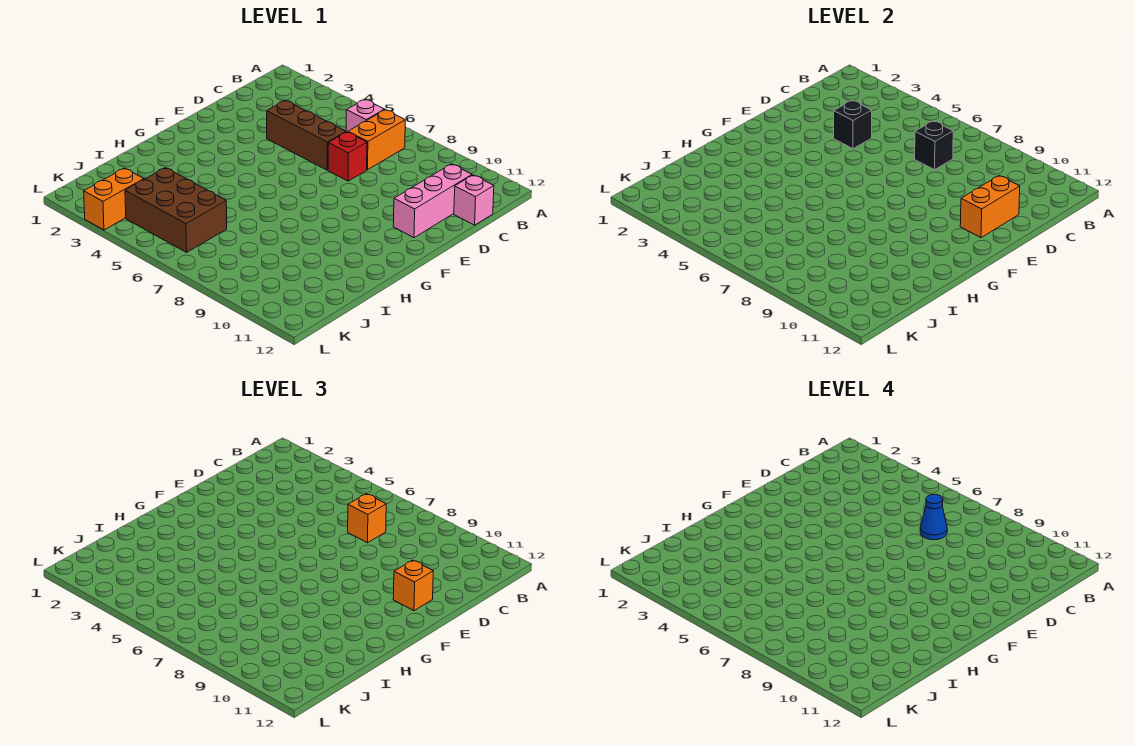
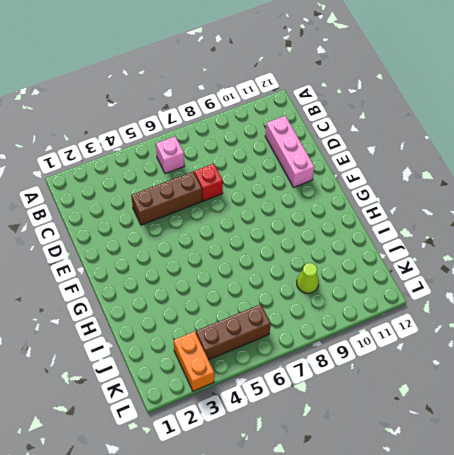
lime cone J9 level 1 -> none
brown brick K4:K6 level 1 -> brown brick J4:K6 level 1
none -> orange brick B7:C7 level 1
none -> pink brick C12 level 1
none -> black brick C7 level 2

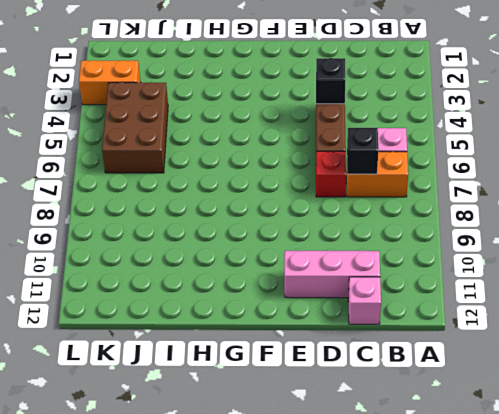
none -> orange brick D11:E11 level 2
none -> orange brick C7 level 3
none -> orange brick E11 level 3

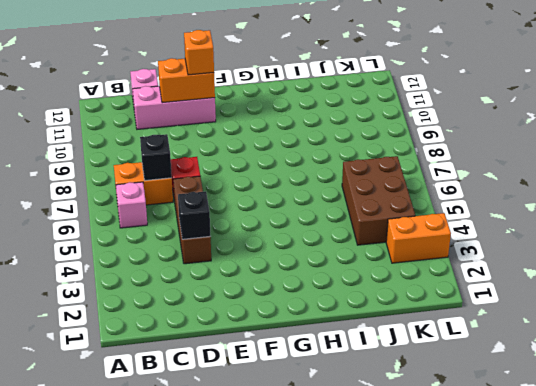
none -> orange brick C7 level 3
none -> blue cone C7 level 4

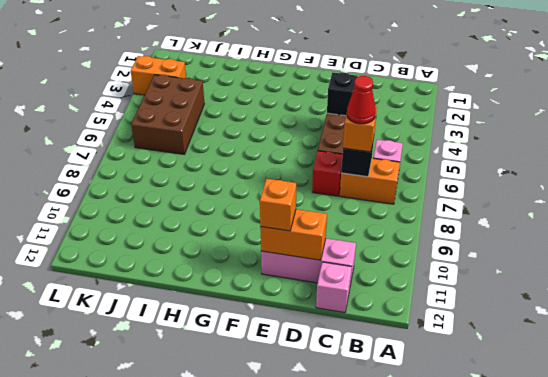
red cone C7 level 4 -> blue cone C7 level 4

